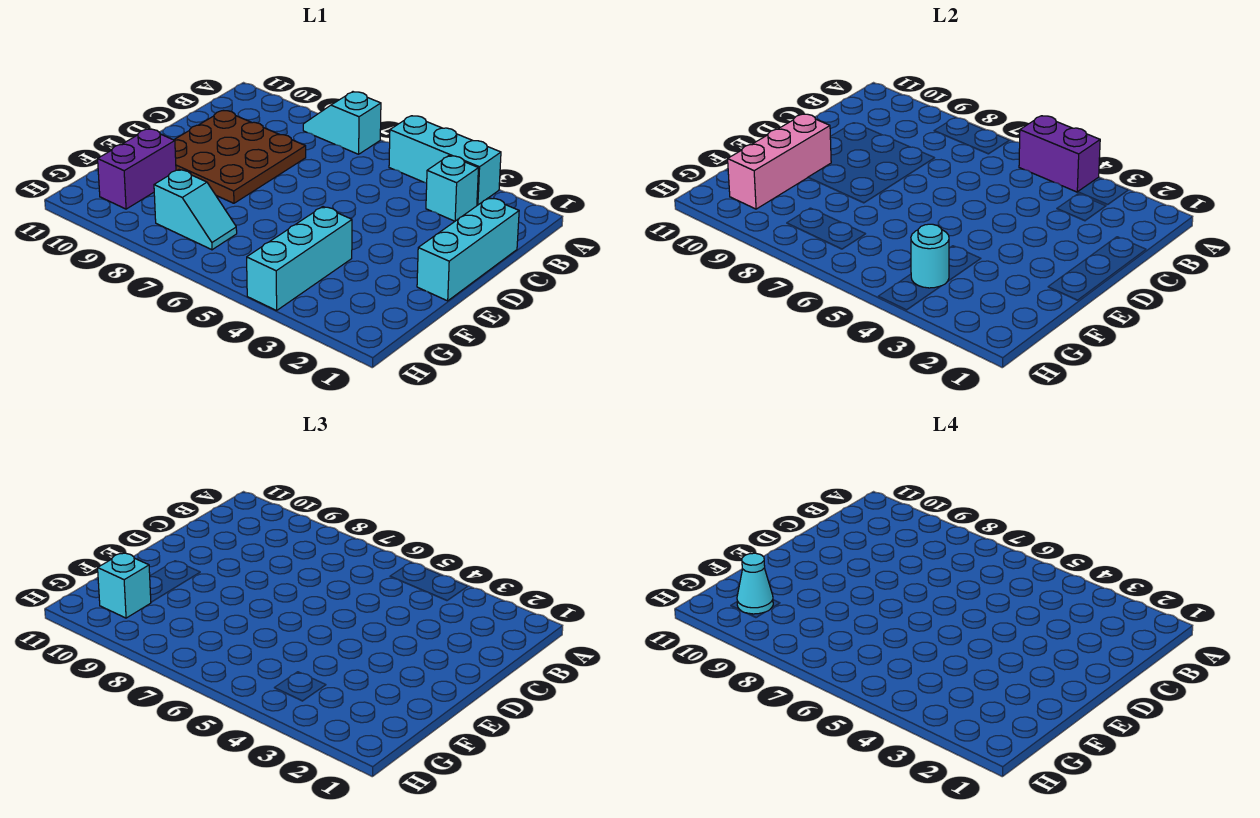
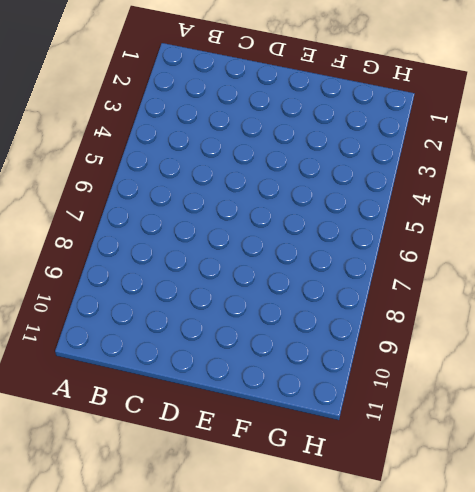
none -> cyan brick A3:A5 level 1
none -> cyan slope A7:A8 level 1 top 7
none -> cyan brick B3 level 1

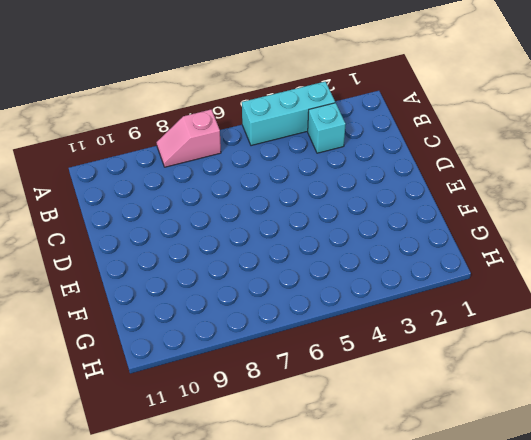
pink slope A7:A8 level 1 top 7 -> cyan slope A7:A8 level 1 top 7
none -> cyan brick C1:E1 level 1
none -> brown plate C8:E10 level 1
none -> cyan brick F4:H4 level 1

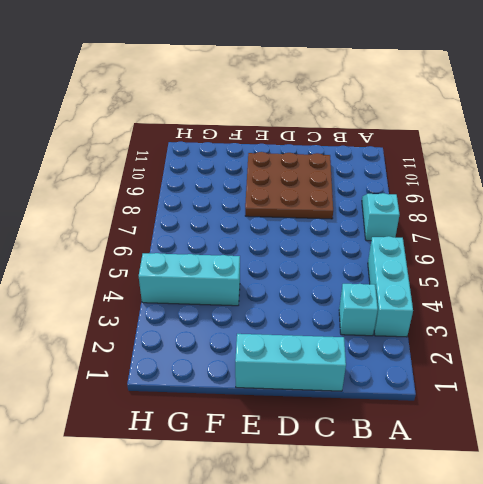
none -> purple brick F10:G10 level 1
none -> cyan slope G7:G8 level 1 top 8
none -> purple brick A4:A5 level 2

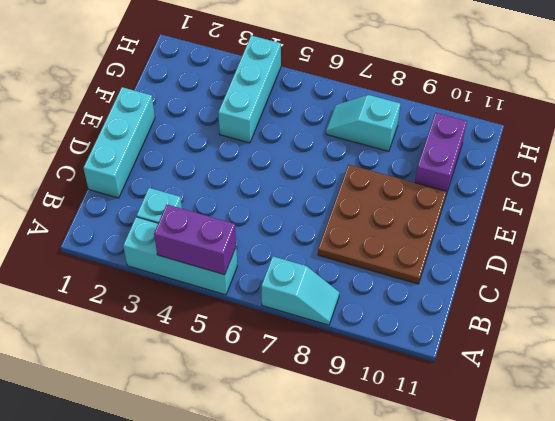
none -> pink brick E10:G10 level 2
none -> cyan round brick G4 level 2
none -> cyan brick G10 level 3

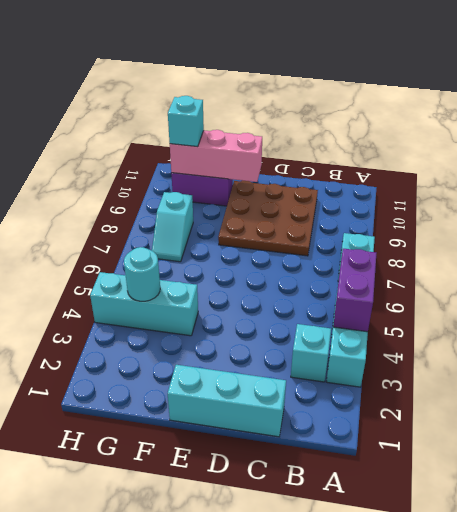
none -> cyan cone G10 level 4

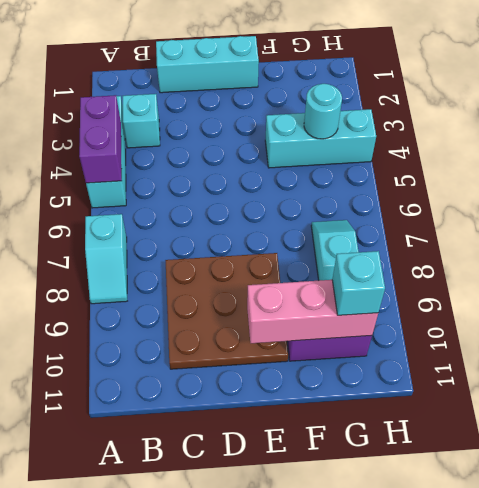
none -> cyan cone G10 level 4

